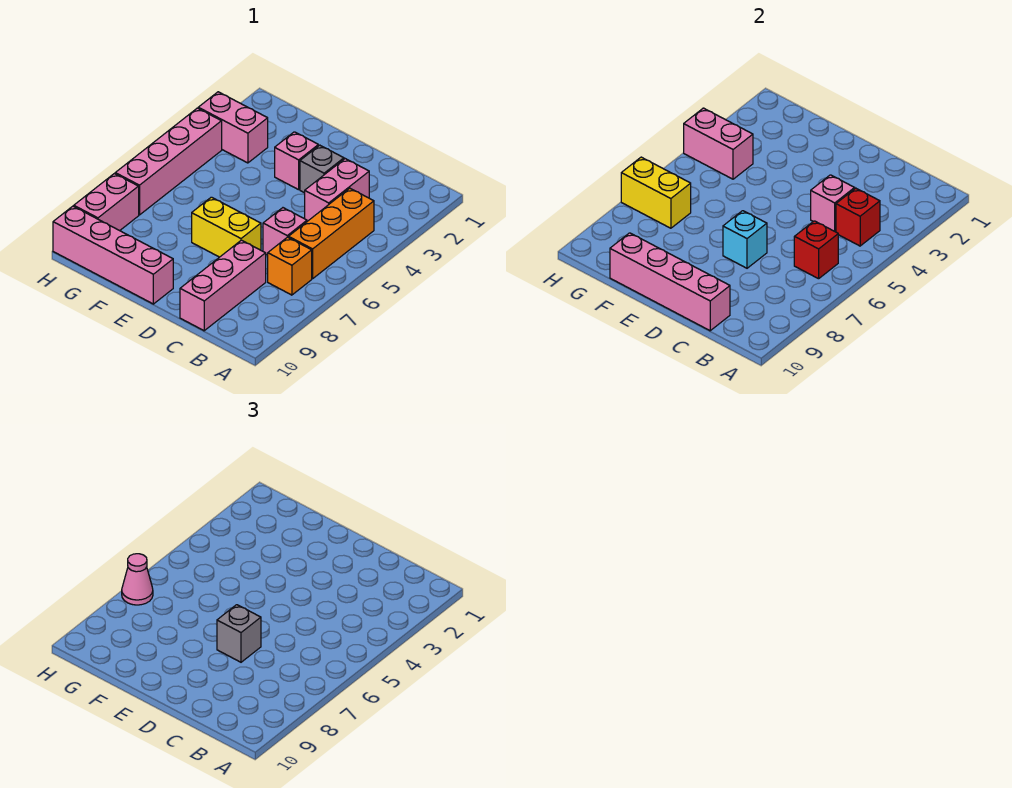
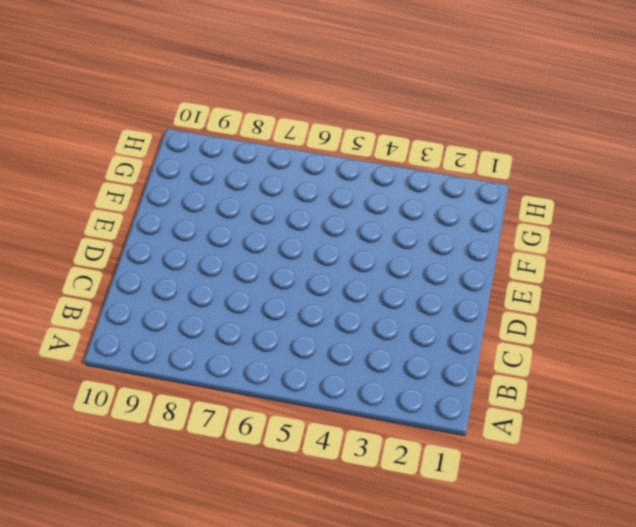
none -> orange brick B4:B6 level 1
none -> orange brick B7 level 1
none -> pink brick C3:C4 level 1

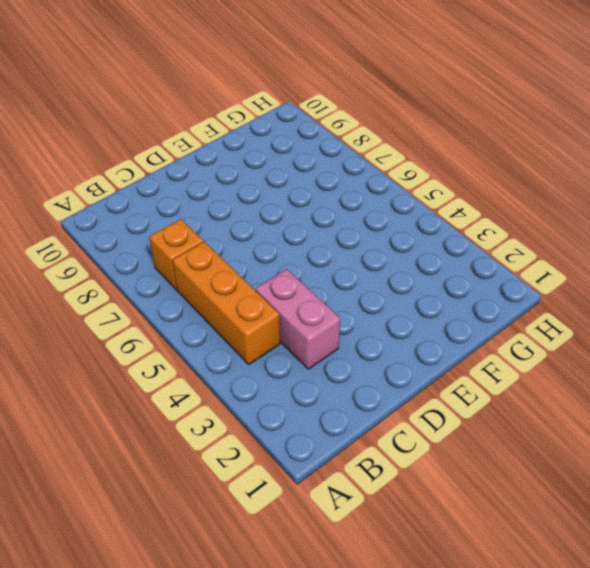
none -> pink brick C6 level 1
none -> pink brick C8:C10 level 1
none -> grey brick D3 level 1

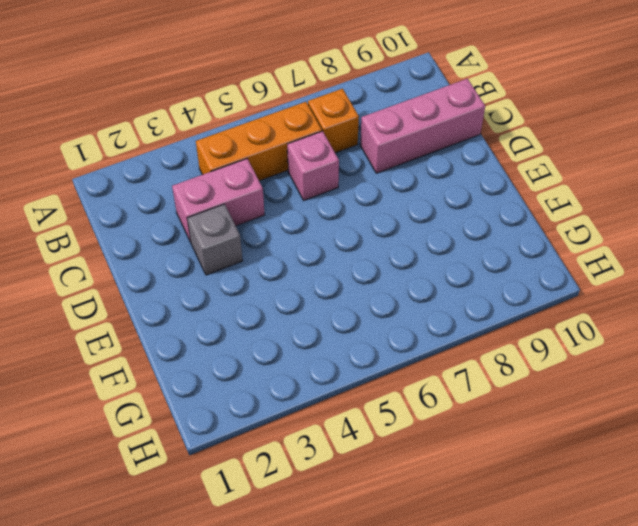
none -> yellow brick D7:E7 level 1
none -> pink brick E3 level 1
none -> pink brick E10:H10 level 1

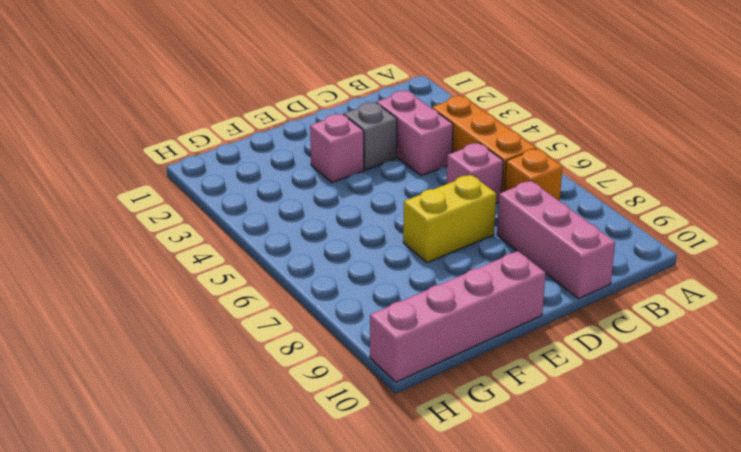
none -> pink brick G3:H3 level 1
none -> pink brick H4:H7 level 1
none -> pink brick H8:H9 level 1

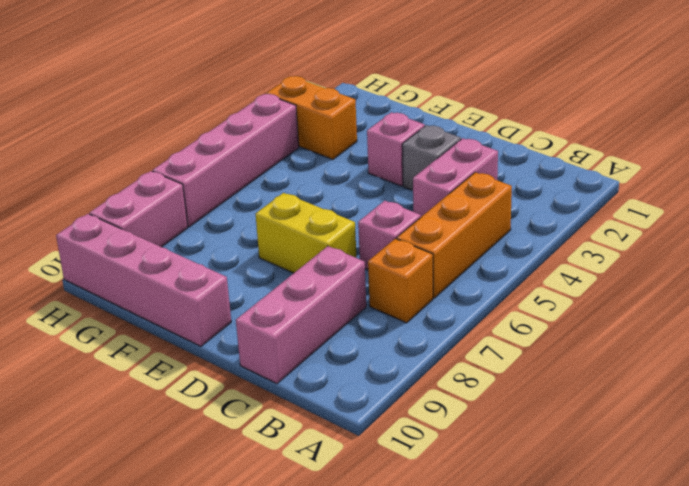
orange brick G3:H3 level 1 -> pink brick G3:H3 level 1
none -> red brick B4 level 2
none -> red brick B6 level 2
none -> pink brick C4 level 2

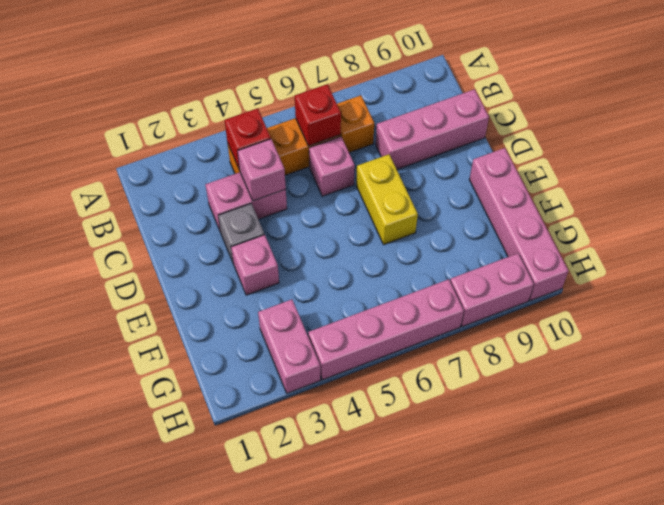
none -> pink brick C10:F10 level 2
none -> cyan brick D7 level 2
none -> pink brick G4:H4 level 2

